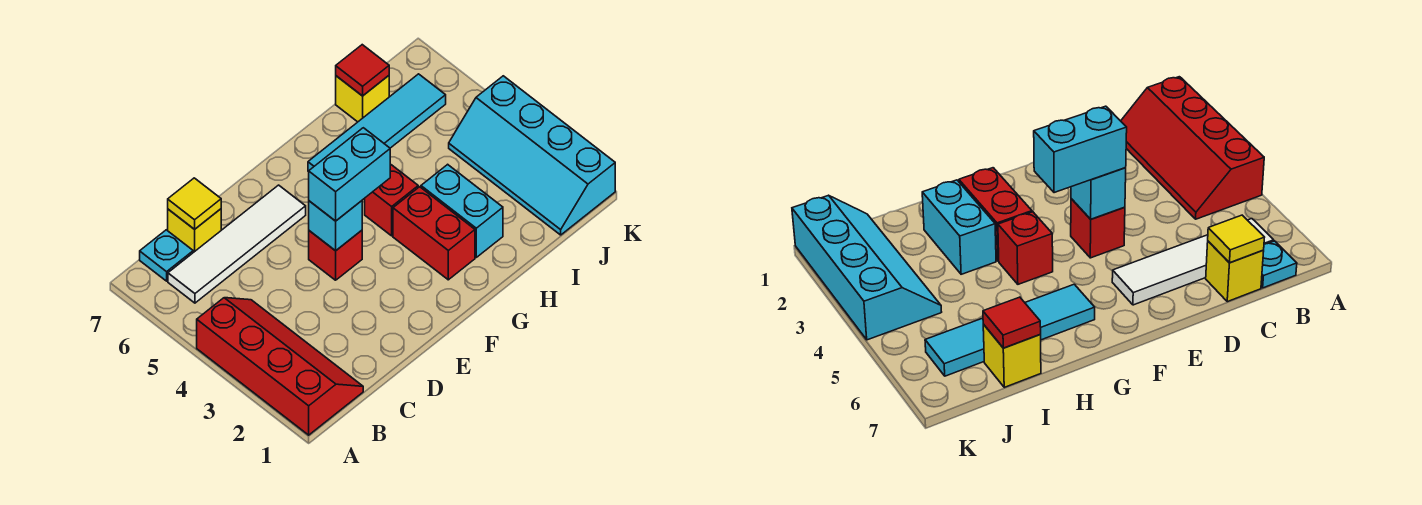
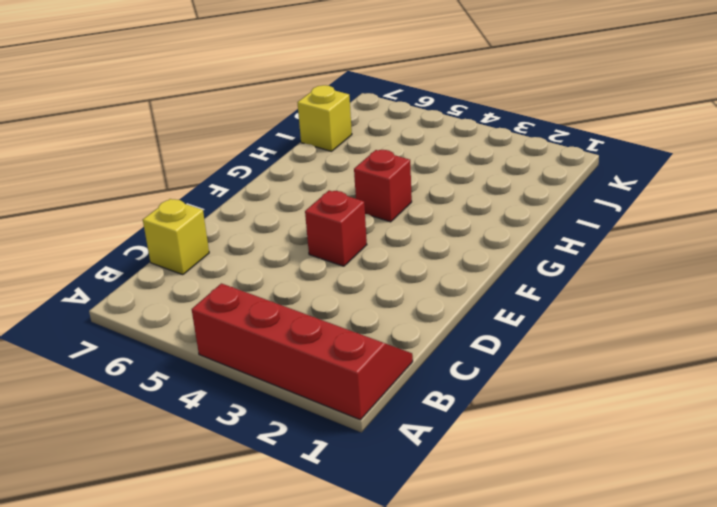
none -> white tile B6:E6 level 1
none -> cyan plate B7 level 1
none -> red brick G2:G3 level 1

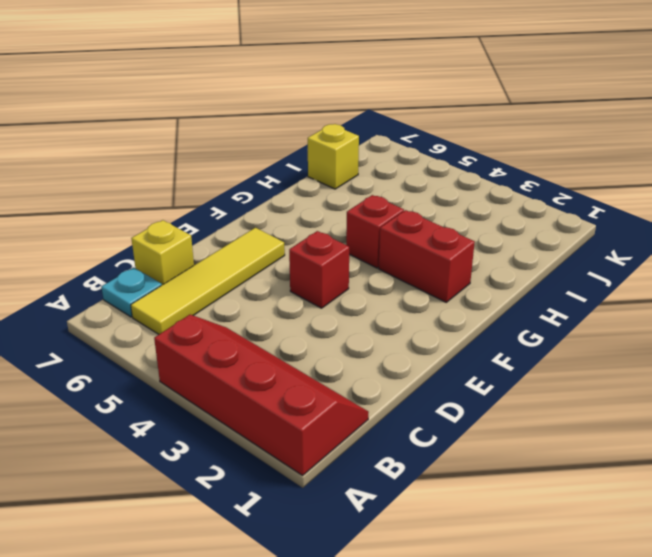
yellow tile B6:E6 level 1 -> white tile B6:E6 level 1
none -> cyan tile G6:J6 level 1
none -> cyan brick H2:H3 level 1
none -> cyan slope J1:K4 level 1 top K

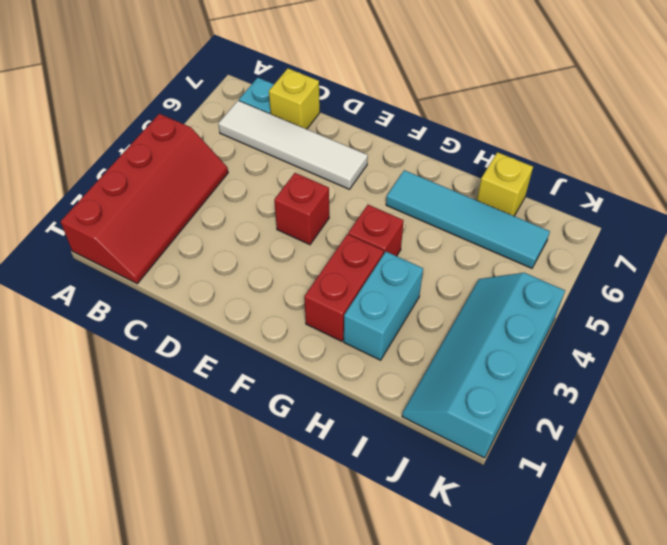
none -> yellow tile C7 level 2
none -> cyan brick E4 level 2
none -> red tile I7 level 2

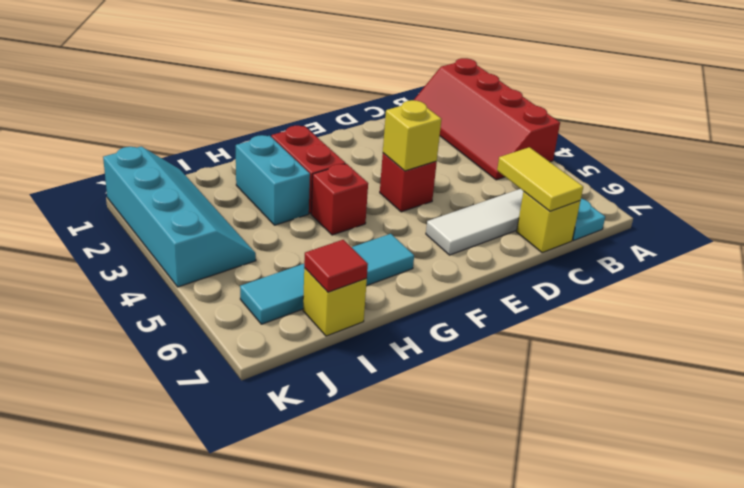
yellow tile C6:C7 level 2 -> yellow tile C7 level 2
yellow brick E4 level 2 -> cyan brick E4 level 2
none -> cyan brick E4:F4 level 3

